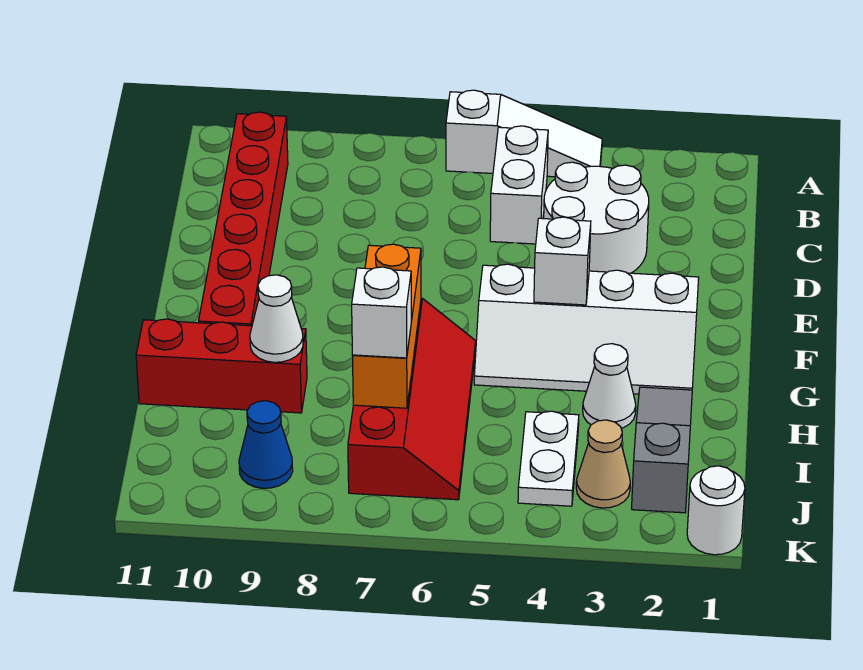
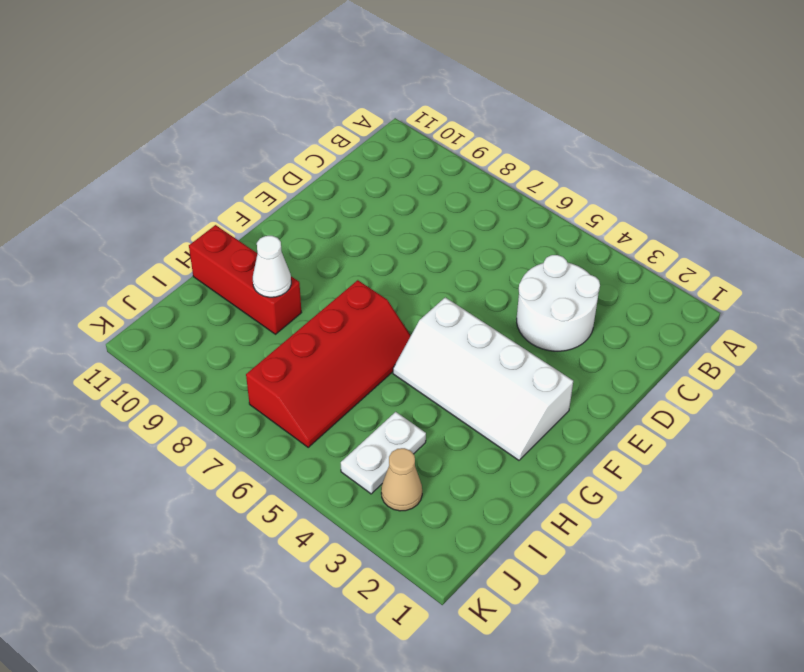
none -> white slope A4:A6 level 1 top 6
none -> white brick B5:C5 level 1
none -> red brick B10:G10 level 1

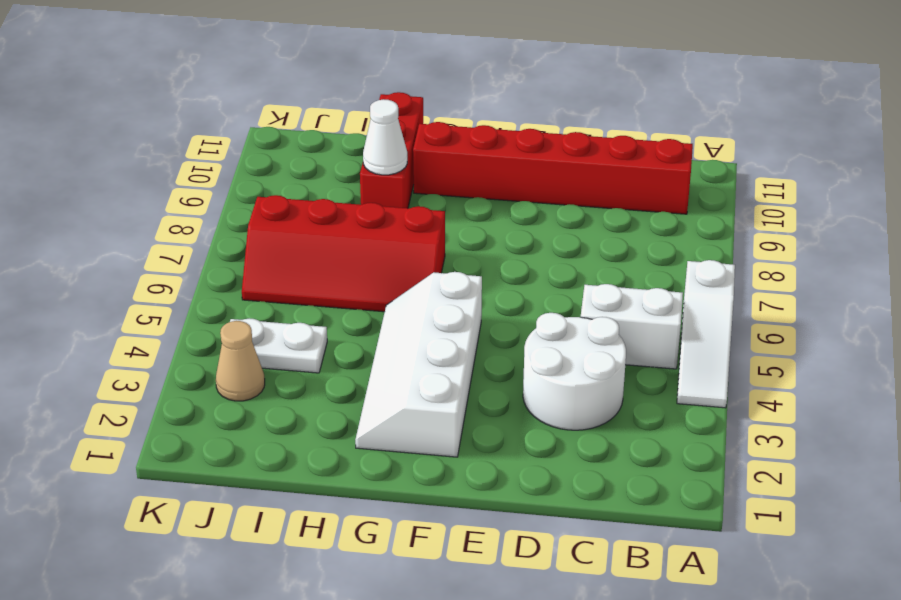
none -> grey slope H2:J2 level 1 top J
none -> white cone H3 level 1
none -> blue cone J9 level 1

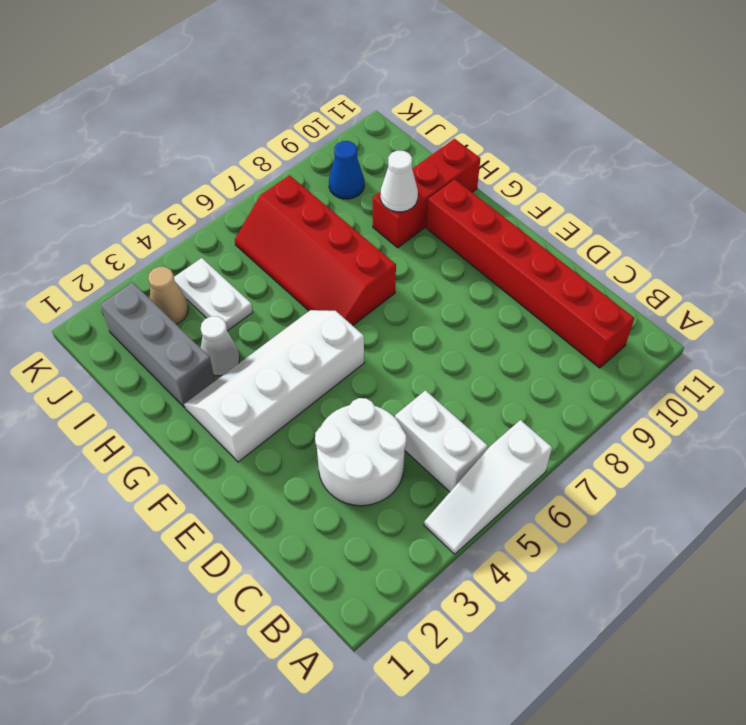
grey brick H2:J2 level 1 -> grey slope H2:J2 level 1 top J
none -> white round brick K1 level 1
none -> white brick F4 level 2
none -> orange brick G7:I7 level 2

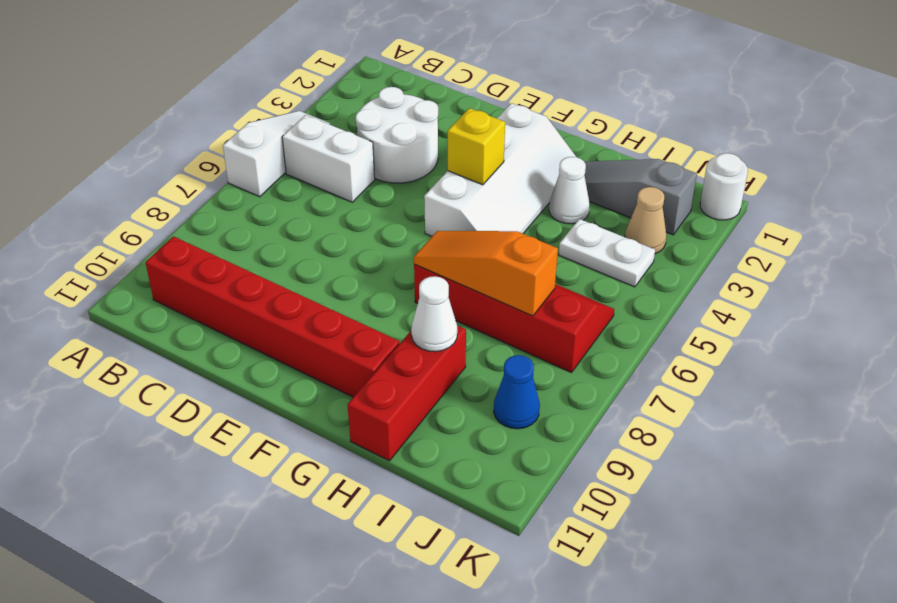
yellow brick F4 level 2 -> white brick F4 level 2
orange slope G7:I7 level 2 top I -> orange brick G7:I7 level 2
none -> white brick I7 level 3

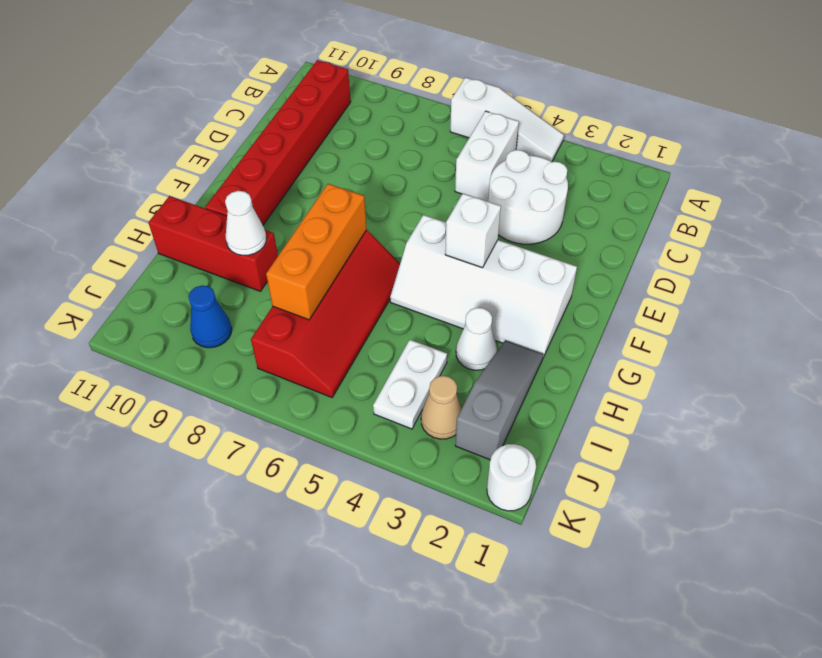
none -> white brick I7 level 3

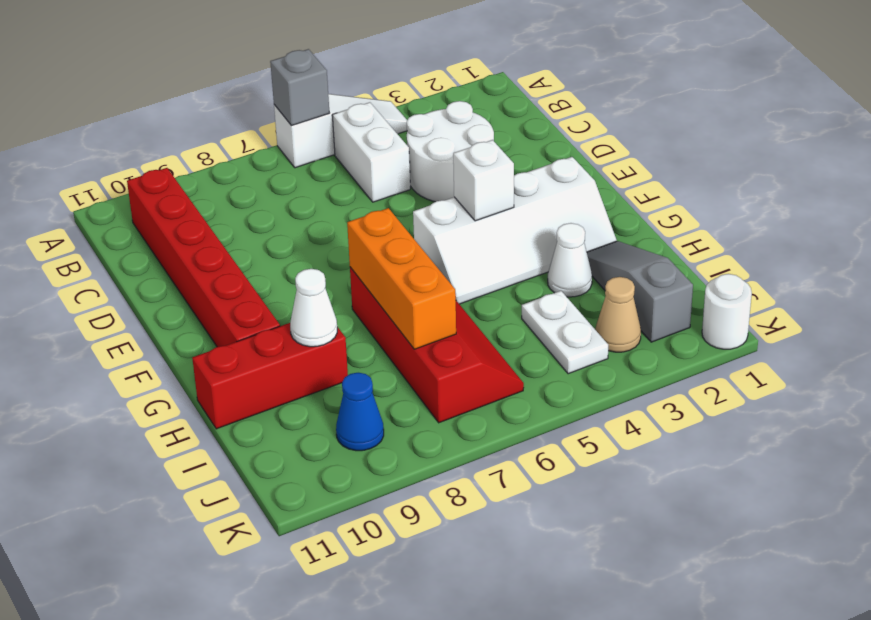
grey brick A6 level 2 -> none
none -> white brick I7 level 3

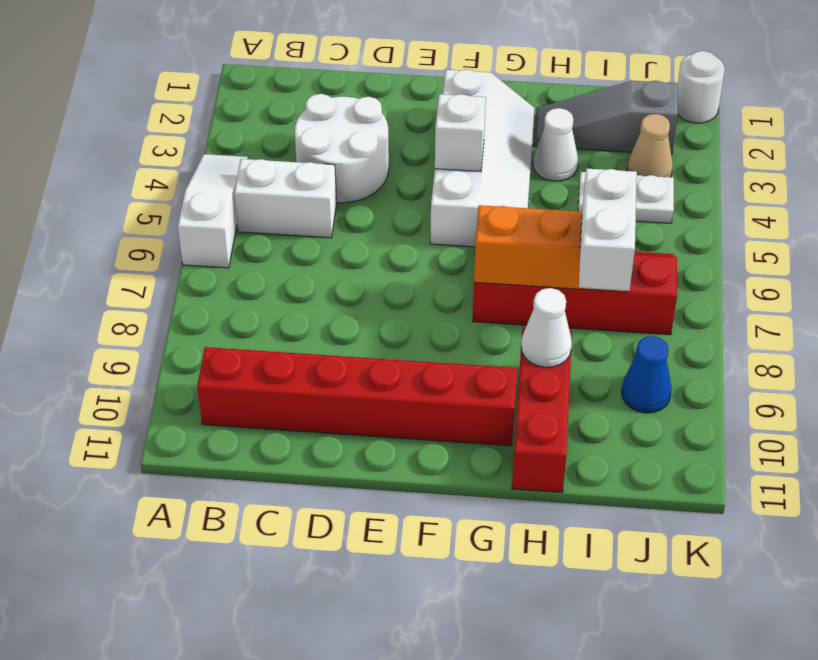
white brick I7:I8 level 3 -> white brick I7 level 3

